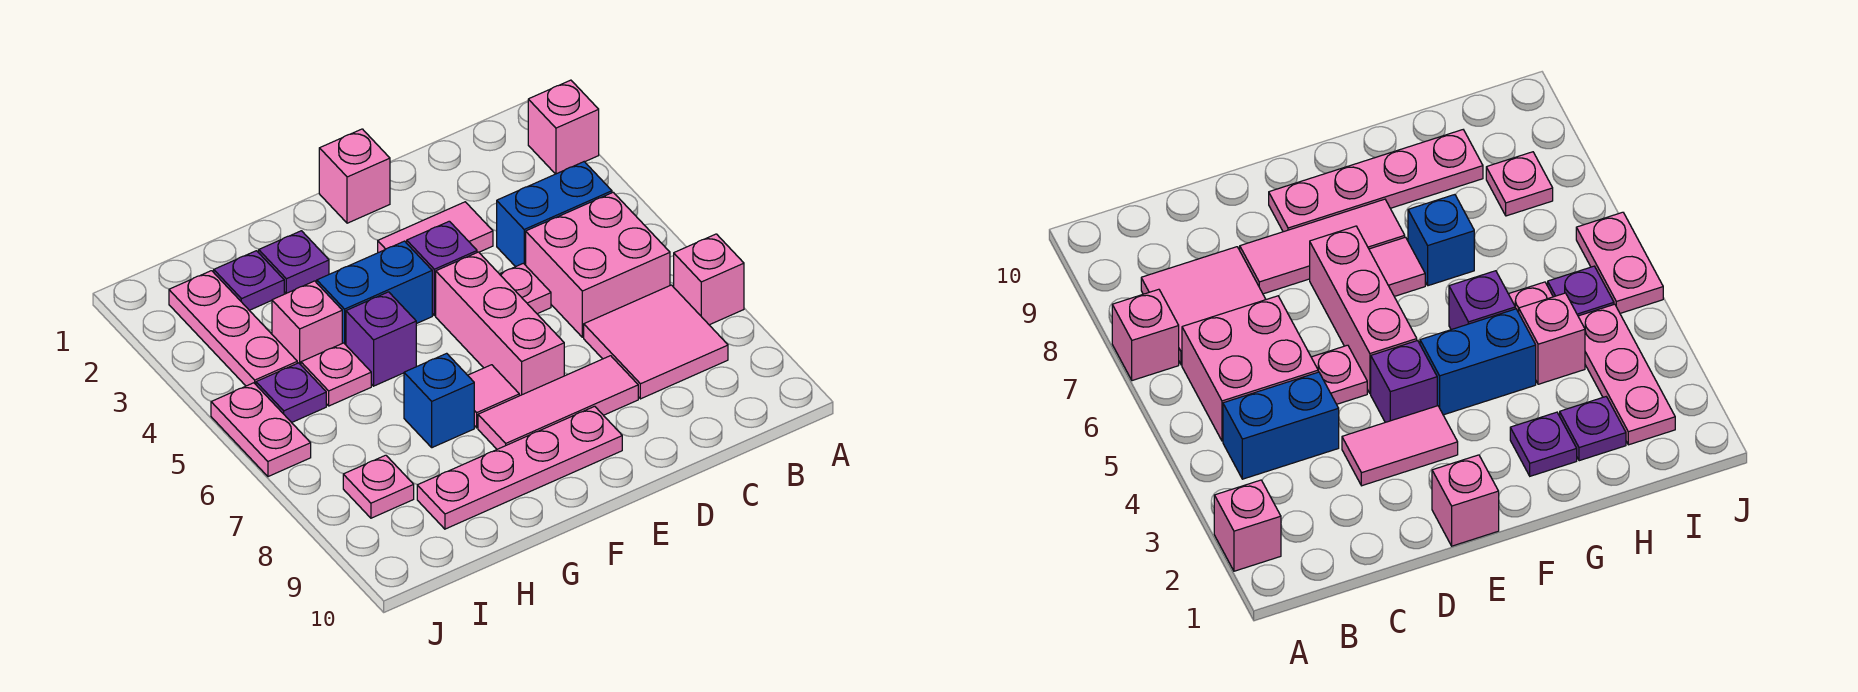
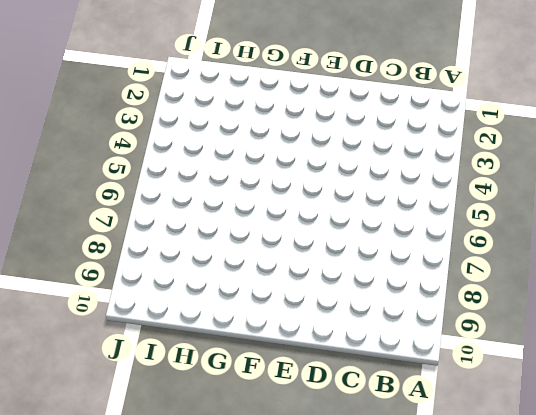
none -> pink brick A2 level 1
none -> pink brick A7 level 1
none -> blue brick B4:C4 level 1

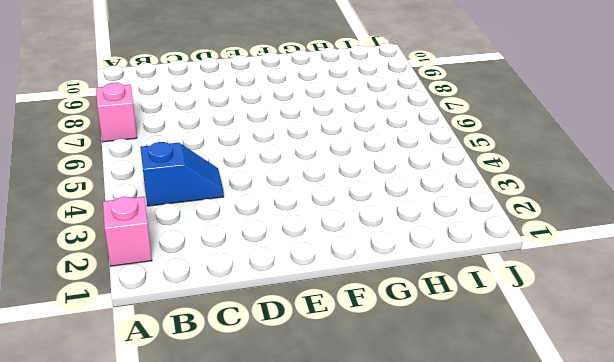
blue slope B4:C4 level 1 top B -> blue brick B4:C4 level 1
none -> pink brick B5:C6 level 1
none -> pink tile B7:C8 level 1
none -> pink tile D3:E3 level 1

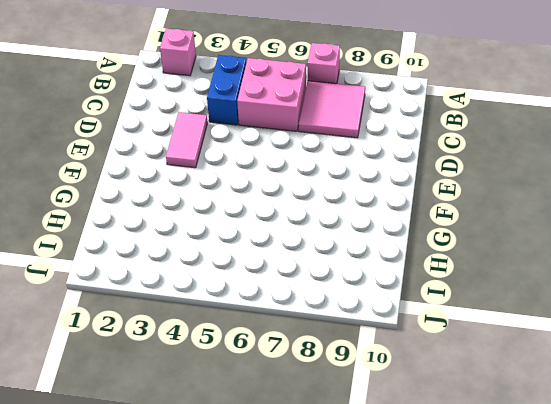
none -> pink plate D5 level 1
none -> pink tile D8:F8 level 1
none -> pink brick E1 level 1

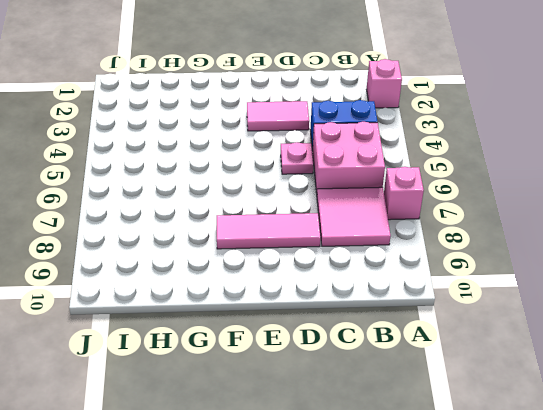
none -> pink brick E1 level 1
none -> purple brick E4 level 1
none -> pink brick E5:E7 level 1

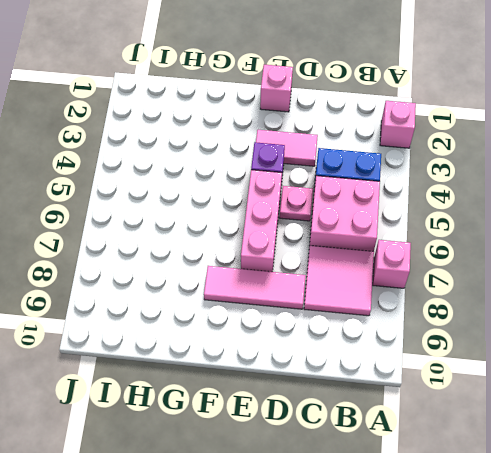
none -> pink plate E9:H9 level 1
none -> blue brick F4:G4 level 1
none -> pink tile F7 level 1

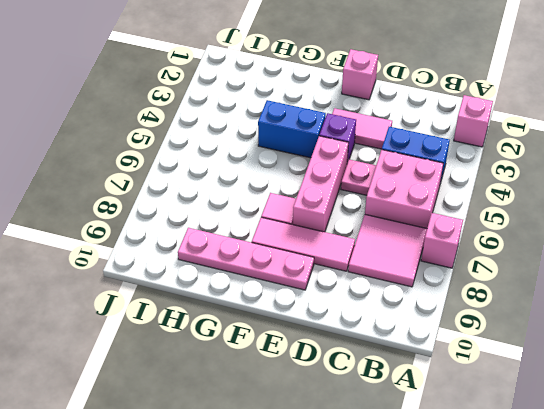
none -> purple plate G2 level 1
none -> purple brick G5 level 1
none -> blue brick G7 level 1

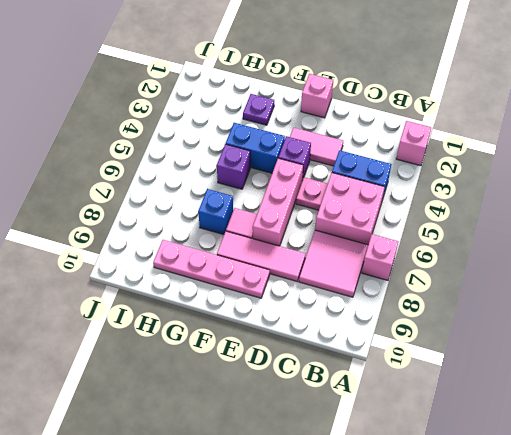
none -> purple plate H2 level 1
none -> pink brick H4 level 1
none -> pink plate H5 level 1

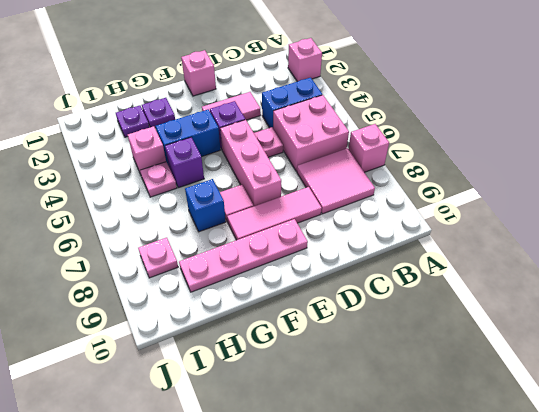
none -> pink plate I2:I4 level 1
none -> purple plate I5 level 1
none -> pink plate J5:J6 level 1

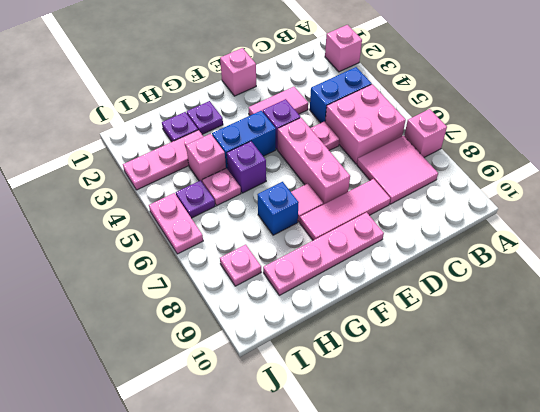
pink plate H3:J3 level 1 -> pink plate I2:I4 level 1

